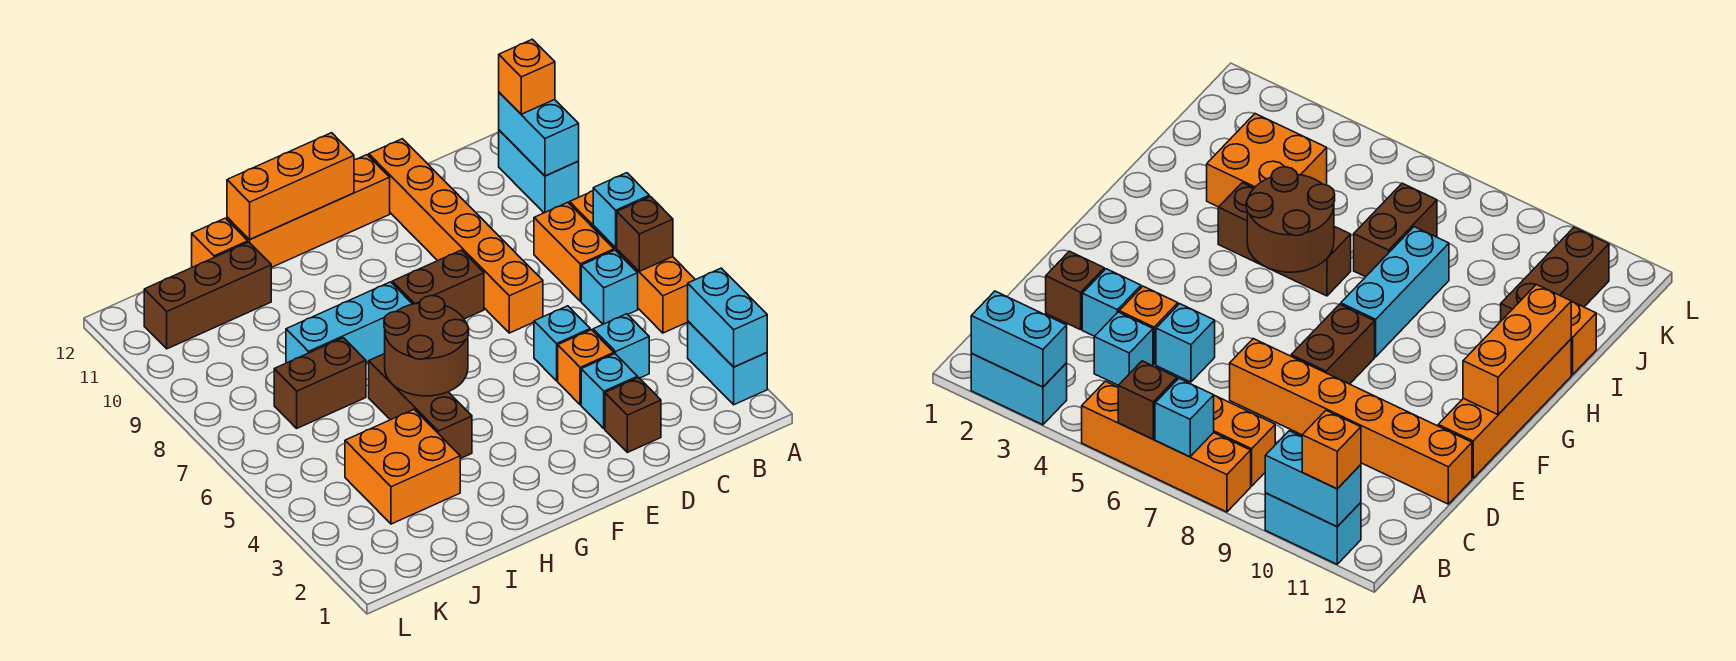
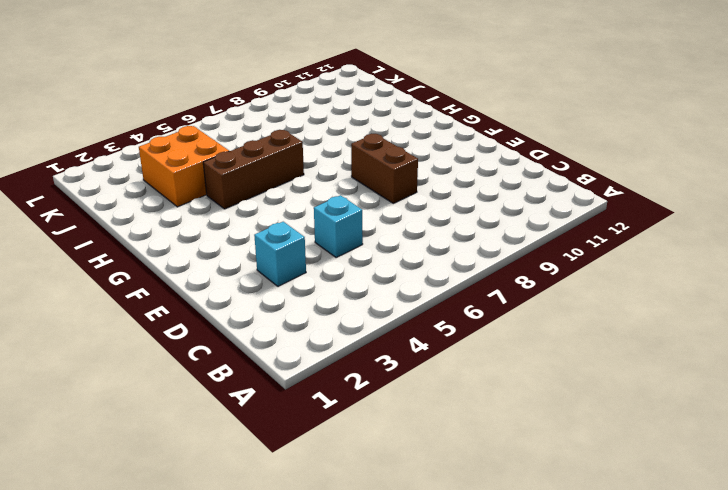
none -> cyan brick A2:A3 level 1
none -> orange brick A5:A8 level 1
none -> cyan brick A10:A11 level 1

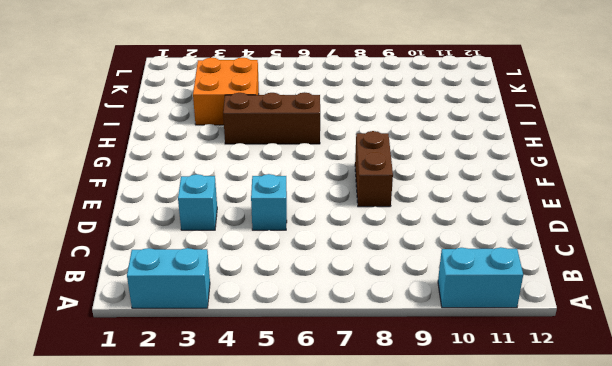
none -> orange brick A5:A8 level 1
none -> cyan brick B6 level 1
none -> orange brick B7:B8 level 1

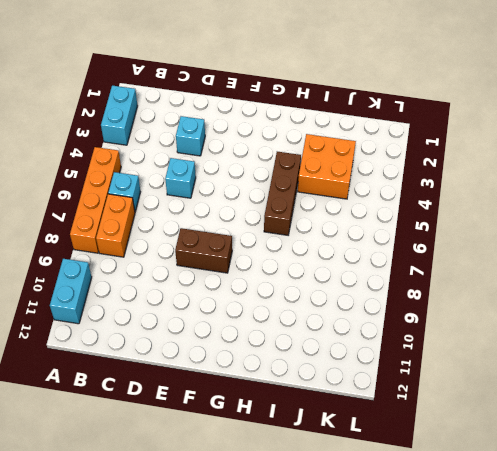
none -> cyan brick C4 level 1
none -> brown brick D2 level 1
none -> orange brick D4 level 1

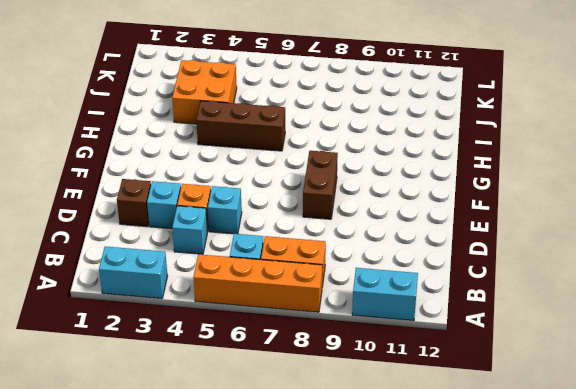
none -> orange brick D7:D12 level 1
none -> orange brick E12:H12 level 1
none -> cyan brick G8:I8 level 1

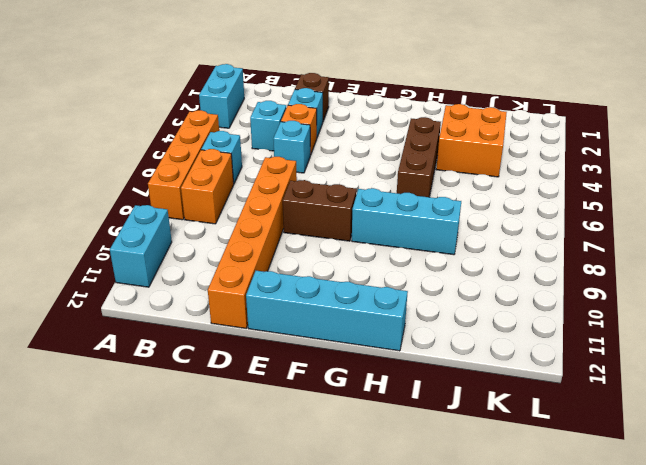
cyan brick E12:H12 level 1 -> orange brick E12:H12 level 1
none -> brown brick I7:J7 level 1
none -> brown brick I11:K11 level 1
none -> orange brick I12 level 1

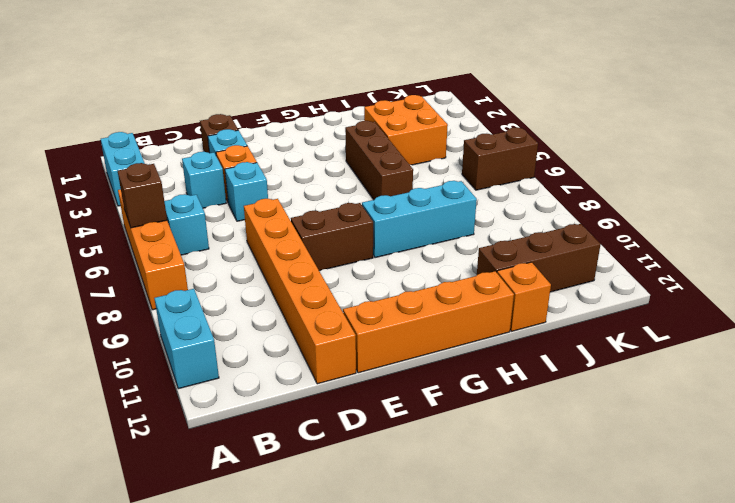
brown brick K6:L6 level 1 -> brown brick I7:J7 level 1
none -> orange brick B7:B8 level 1
none -> cyan brick A2:A3 level 2
none -> cyan brick A7 level 2

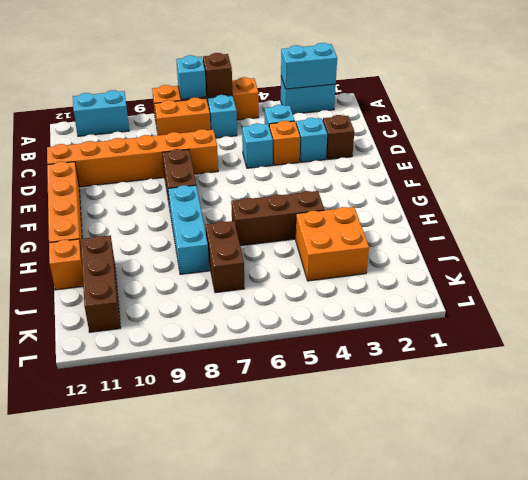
none -> cyan brick A10:A11 level 2
none -> orange brick F12:H12 level 2
none -> brown round brick G5:H6 level 2

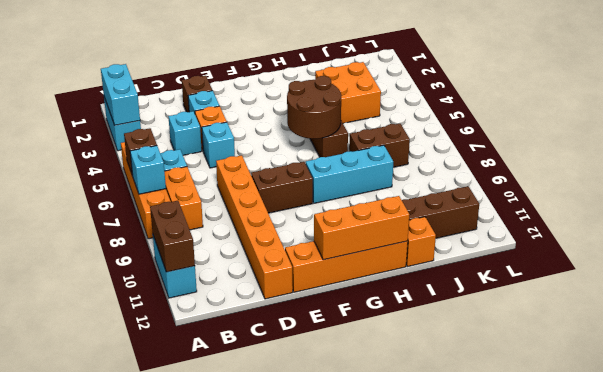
brown brick A10:A11 level 2 -> cyan brick A10:A11 level 2
none -> orange brick A11 level 3

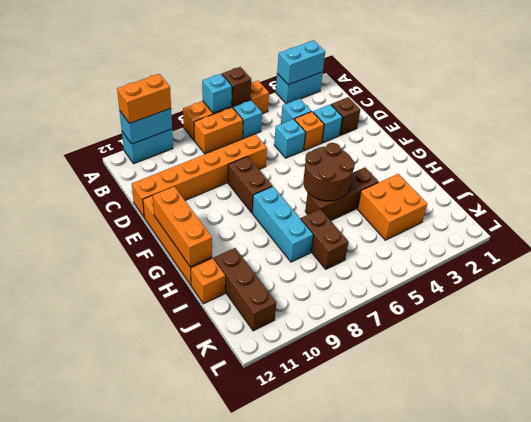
orange brick A10:A11 level 3 -> orange brick A11 level 3

